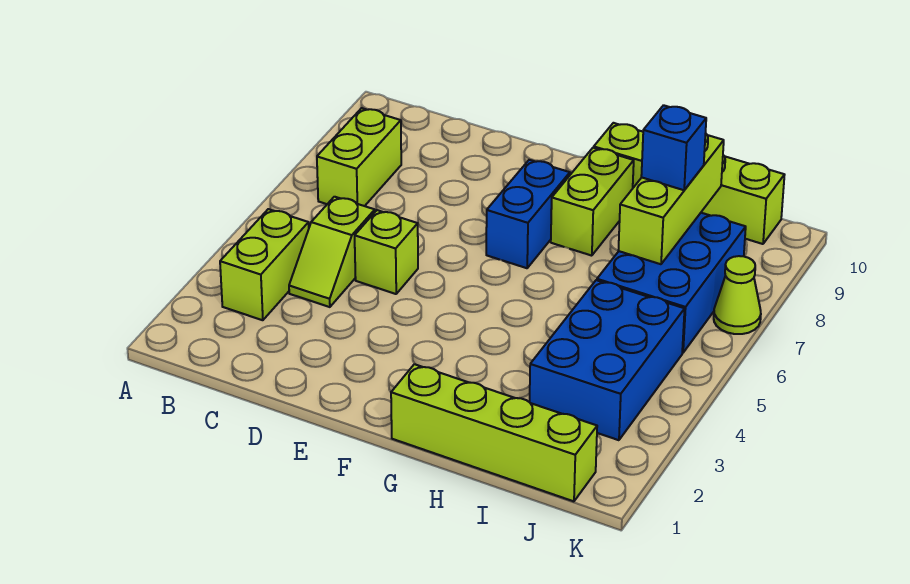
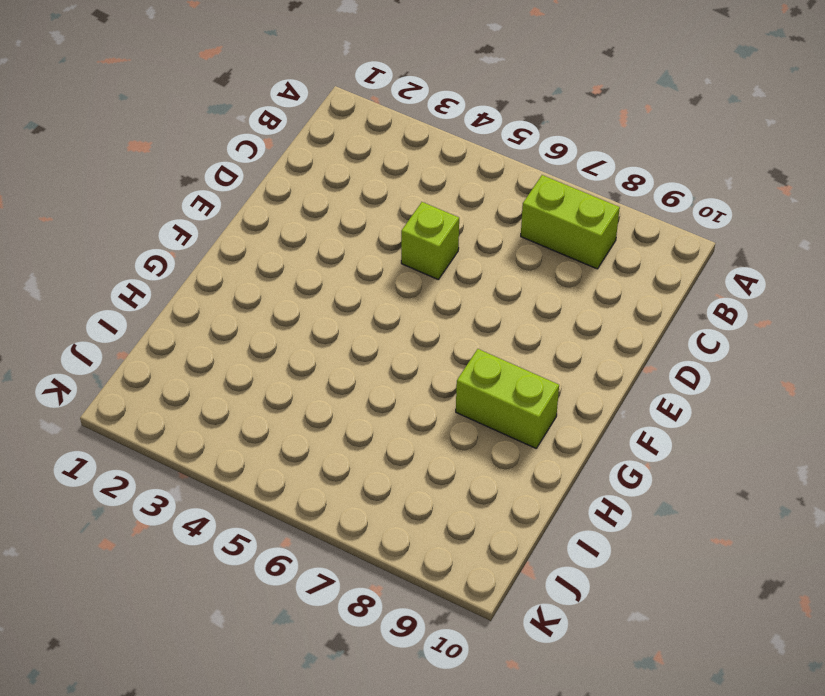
none -> lime brick B3:B4 level 1
none -> lime slope C4:C5 level 1 top 5
none -> blue brick F7:F8 level 1

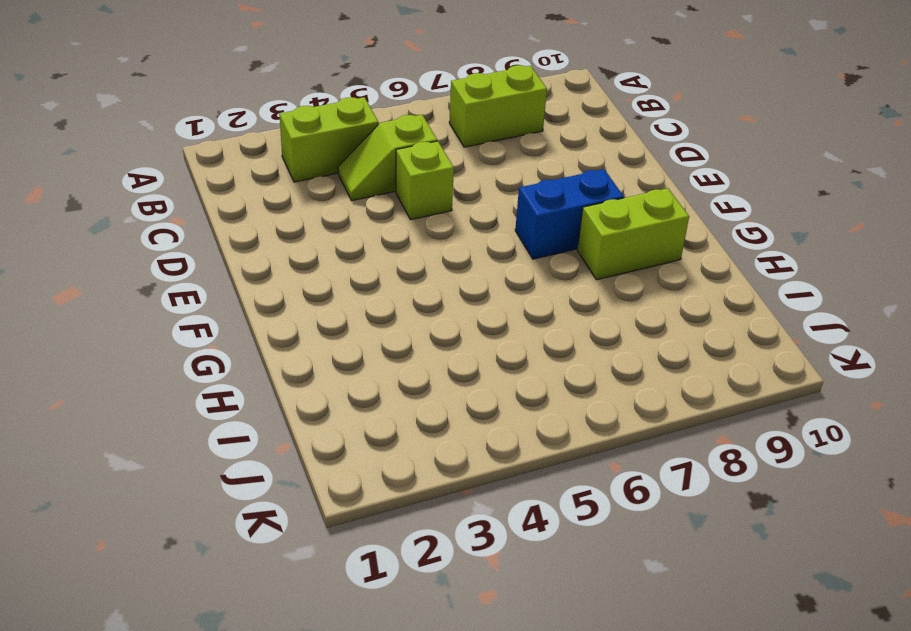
none -> lime brick G1:J1 level 1
none -> lime brick G10:J10 level 1
none -> blue brick I3:J5 level 1

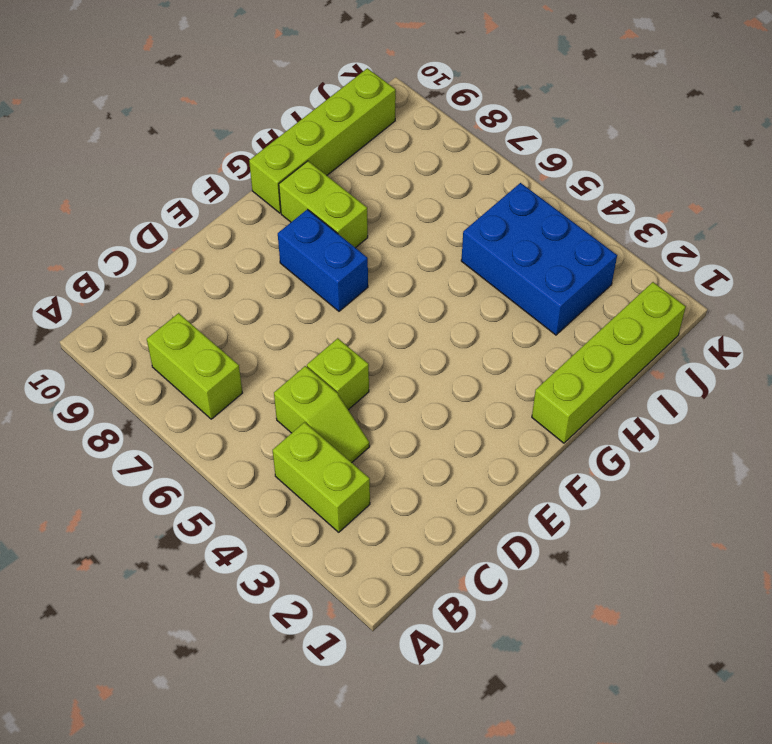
none -> blue brick I6:J8 level 1
none -> lime cone K7 level 1
none -> lime brick I7:I9 level 2

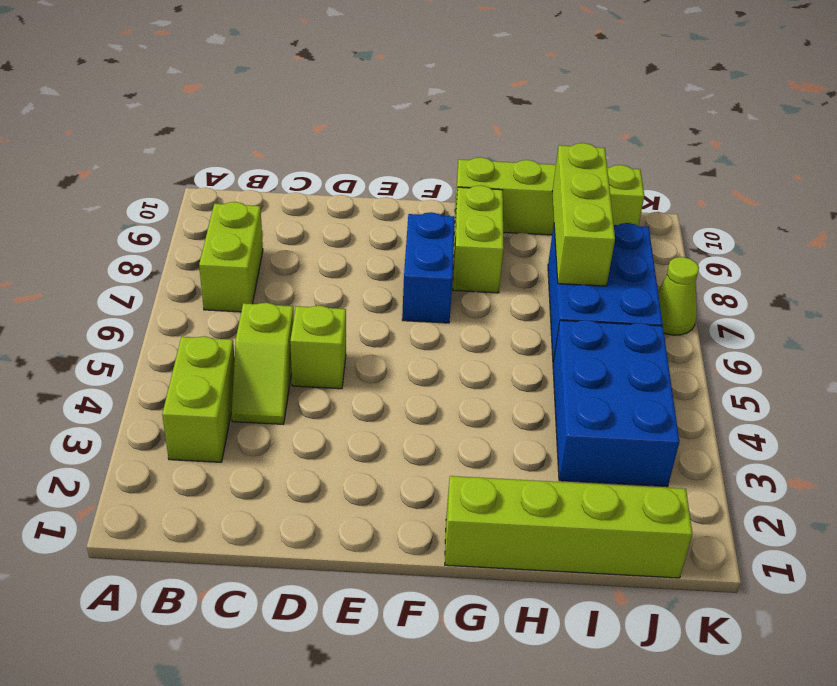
none -> blue brick I8 level 3

